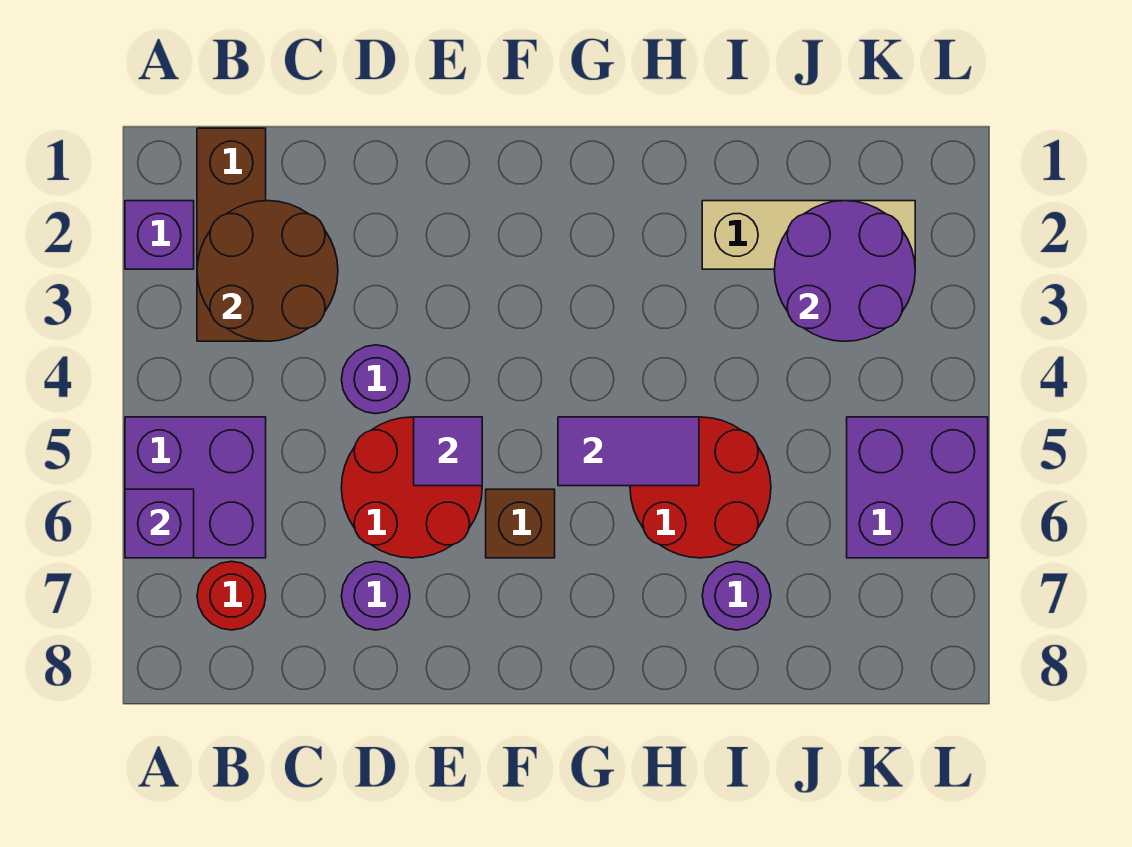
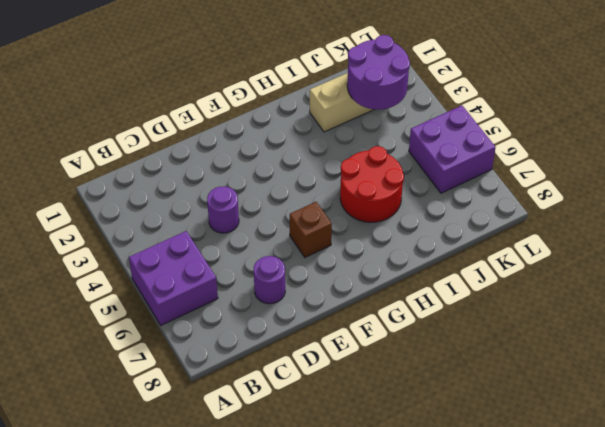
none -> purple brick A2 level 1
none -> brown brick B1:B3 level 1
none -> red round brick B7 level 1

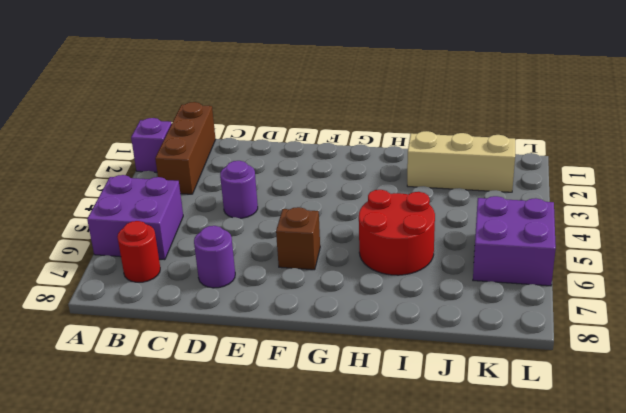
none -> red round brick D5:E6 level 1
none -> purple round brick I7 level 1
none -> purple brick A6 level 2

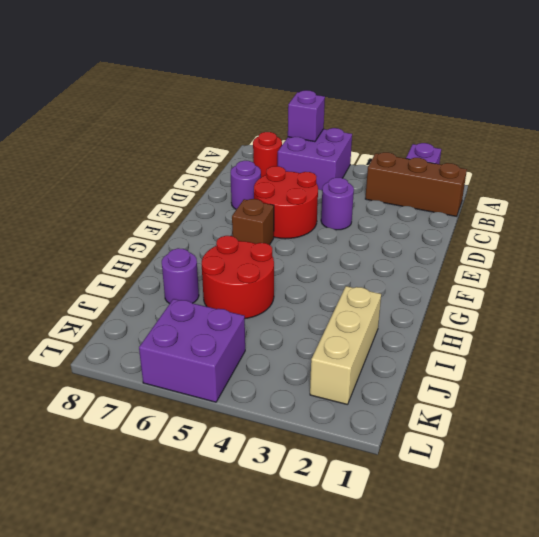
none -> brown round brick B2:C3 level 2
none -> purple tile E5 level 2
none -> purple tile G5:H5 level 2

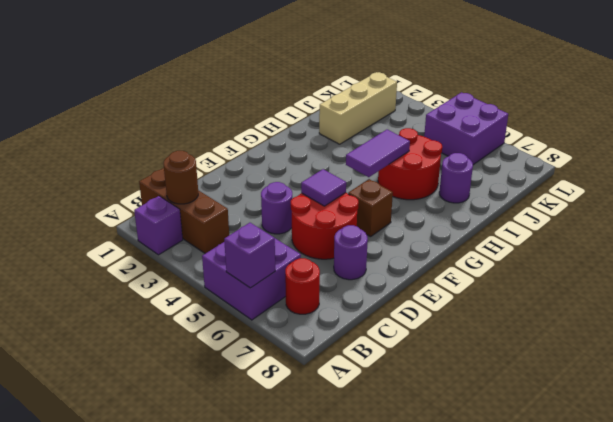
brown round brick B2 level 2 -> brown round brick B2:C3 level 2
none -> purple round brick J2:K3 level 2

